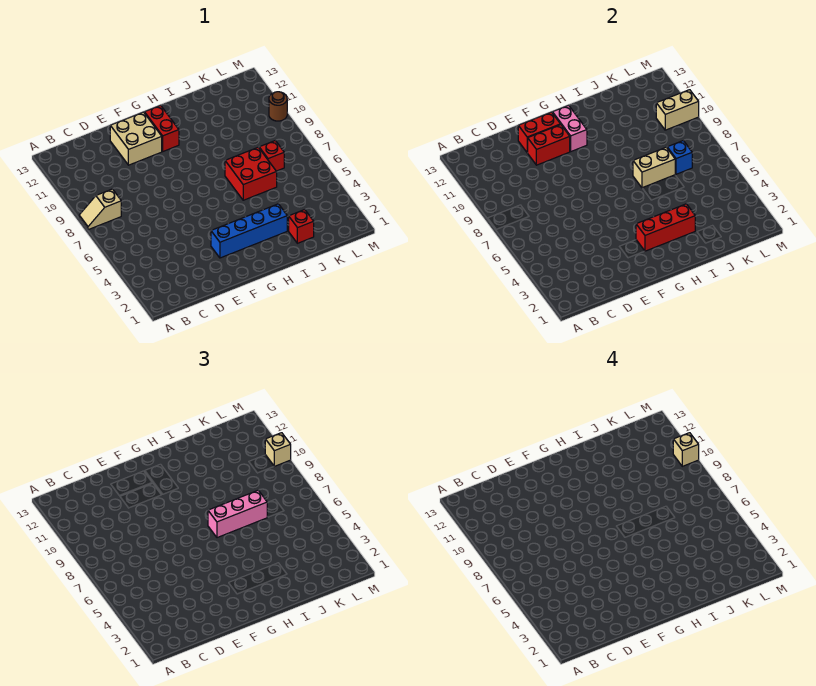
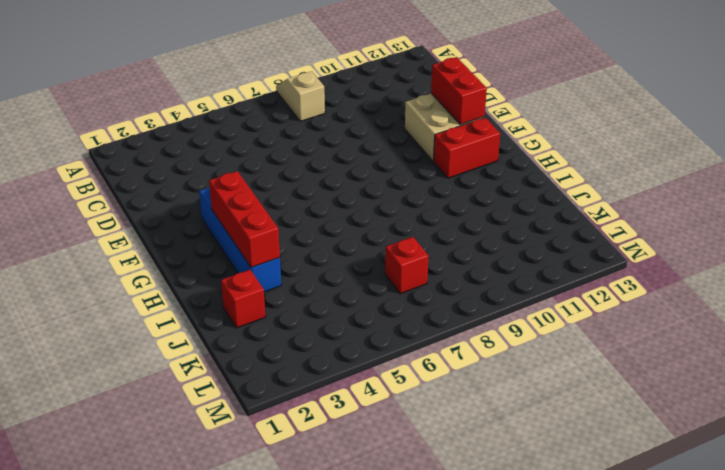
none -> red brick I6:J7 level 1
none -> brown round brick M10 level 1
none -> red brick E11:F11 level 2

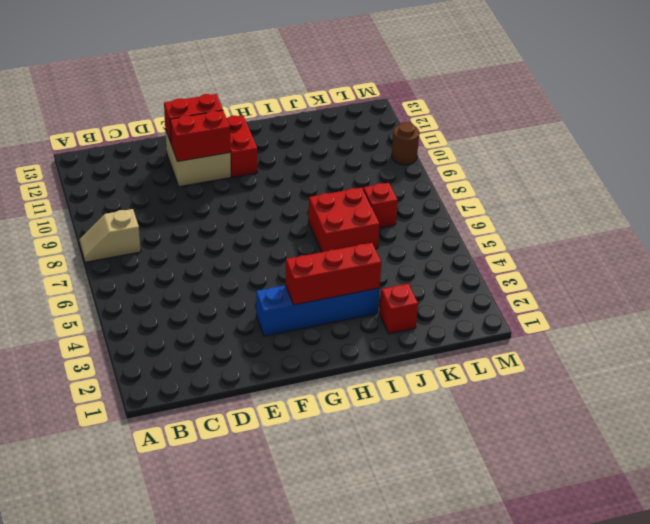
none -> pink brick G11:G12 level 2
none -> tan brick I7:J7 level 2
none -> blue brick K7 level 2

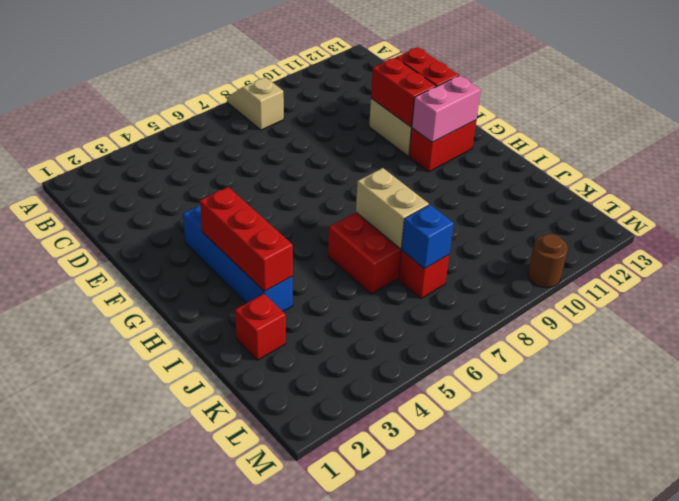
none -> tan brick L10:M10 level 2
none -> pink brick H7:J7 level 3
none -> tan brick M10 level 3

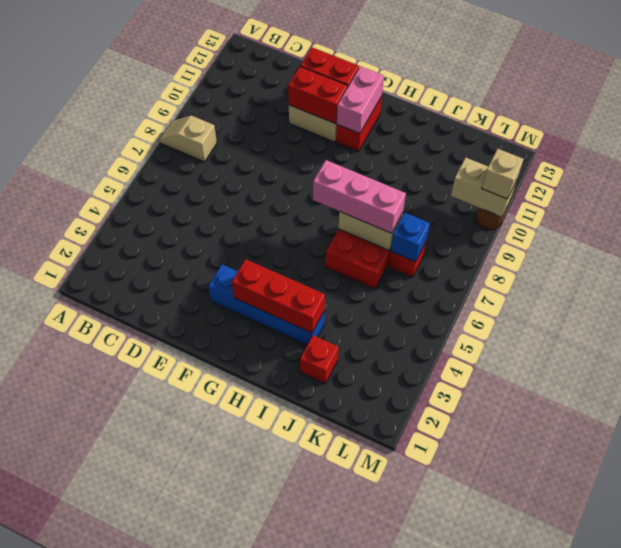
none -> tan brick M10 level 4

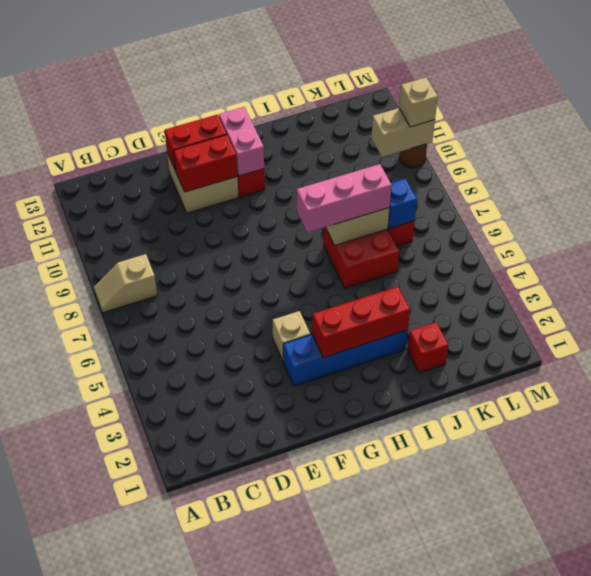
tan brick F4 level 1 -> tan brick M10 level 4

